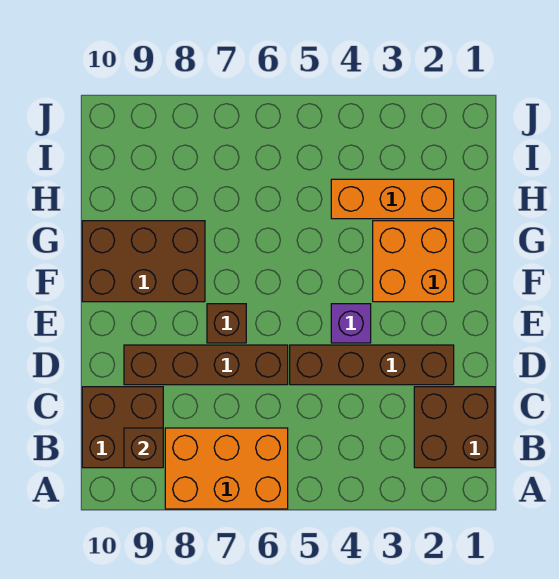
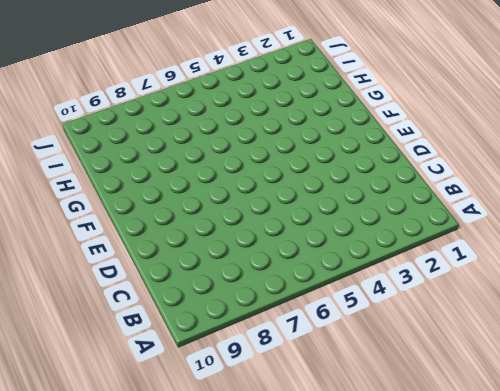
none -> orange brick A6:B8 level 1
none -> brown brick B1:C2 level 1

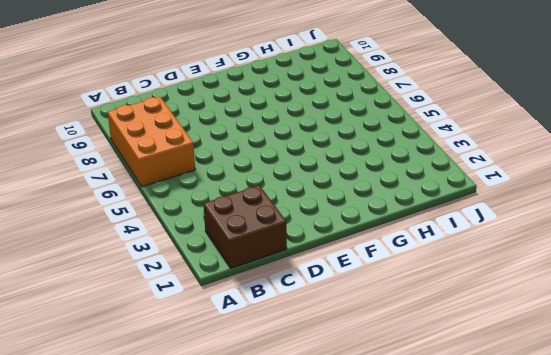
none -> brown brick B9:C10 level 1
none -> brown brick D2:D5 level 1

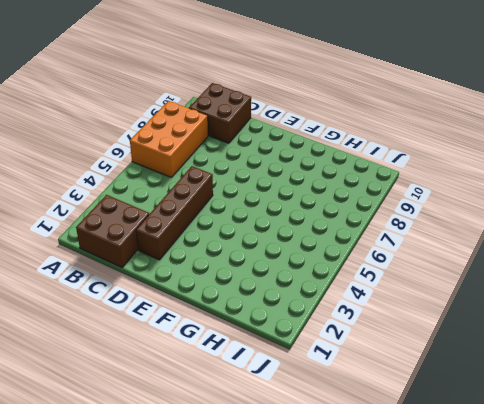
none -> brown brick D6:D9 level 1
none -> purple brick E4 level 1

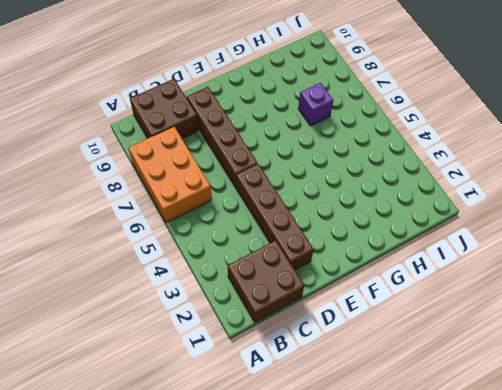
purple brick H7 level 1 -> purple brick E4 level 1
none -> brown brick E7 level 1
none -> orange brick F2:G3 level 1

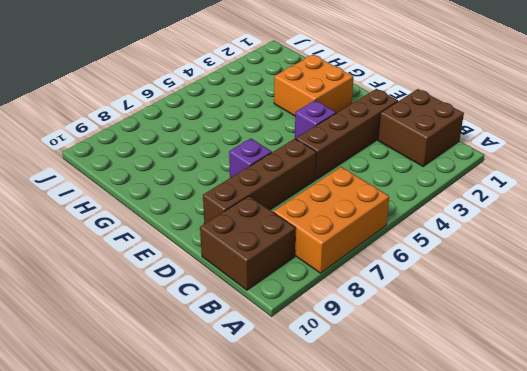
purple brick E7 level 1 -> brown brick E7 level 1
none -> brown brick F8:G10 level 1
none -> orange brick H2:H4 level 1

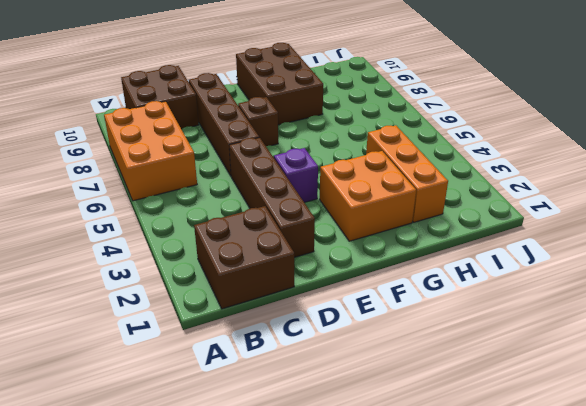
none -> brown brick B9 level 2

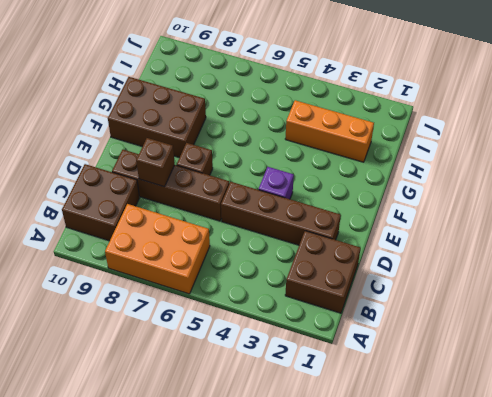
brown brick D8 level 2 -> brown brick B9 level 2
none -> orange brick F2:G3 level 1

